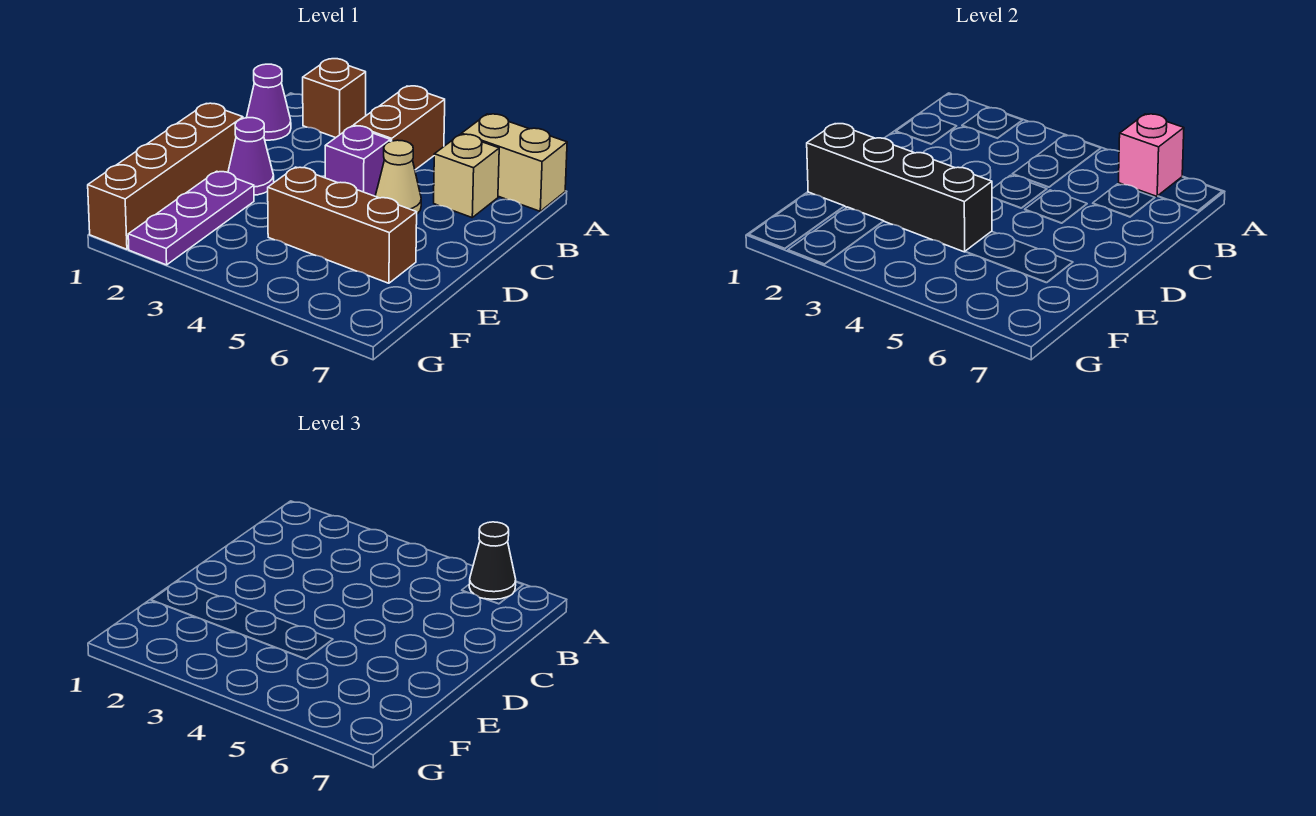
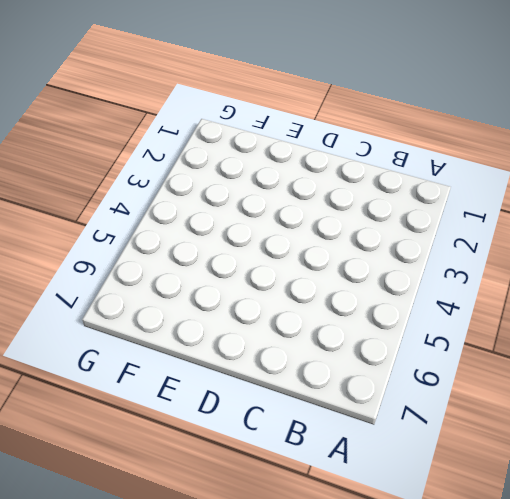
none -> brown brick A2 level 1
none -> brown brick A4:B4 level 1
none -> tan brick A6:A7 level 1

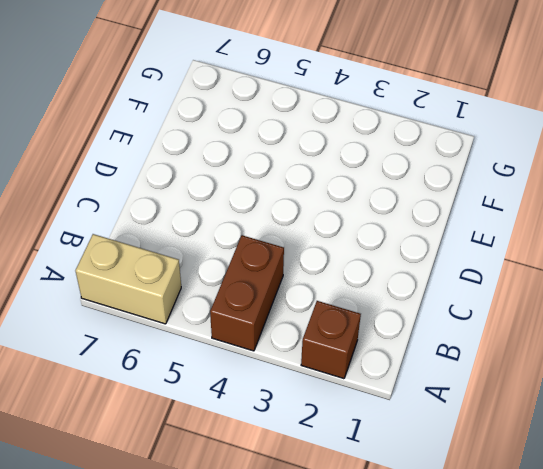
none -> purple cone B1 level 1
none -> tan brick B6 level 1
none -> purple brick C4 level 1

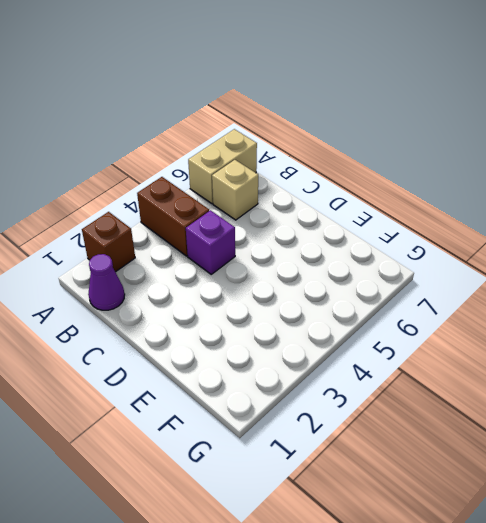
none -> tan cone C5 level 1
none -> brown brick D1:G1 level 1
none -> purple cone D2 level 1

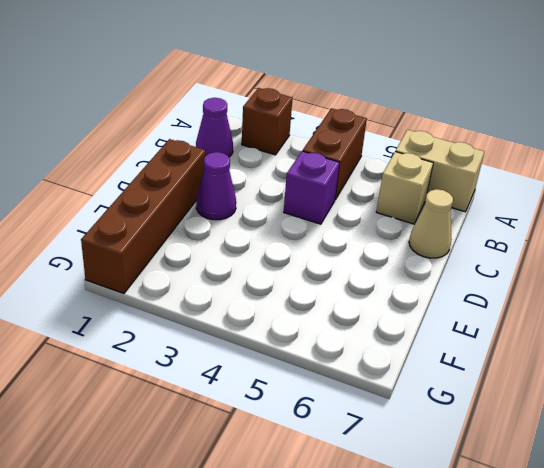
tan cone C7 level 1 -> tan cone C5 level 1
none -> purple plate E2:G2 level 1
none -> brown brick E4:E6 level 1
none -> pink brick A6 level 2

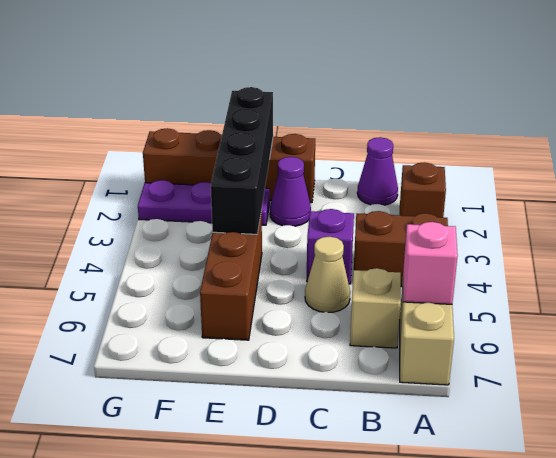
none -> black cone A6 level 3

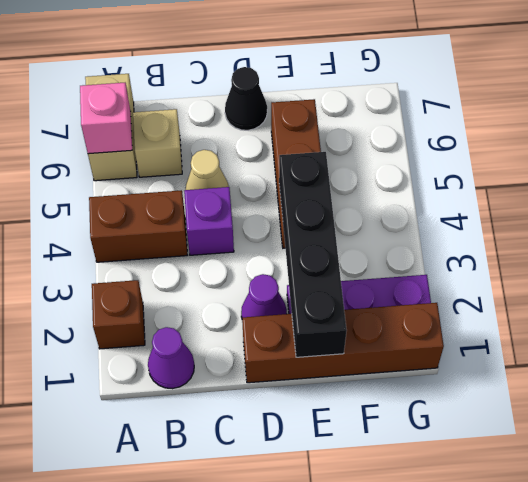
black cone D7 level 1 -> black cone A6 level 3

